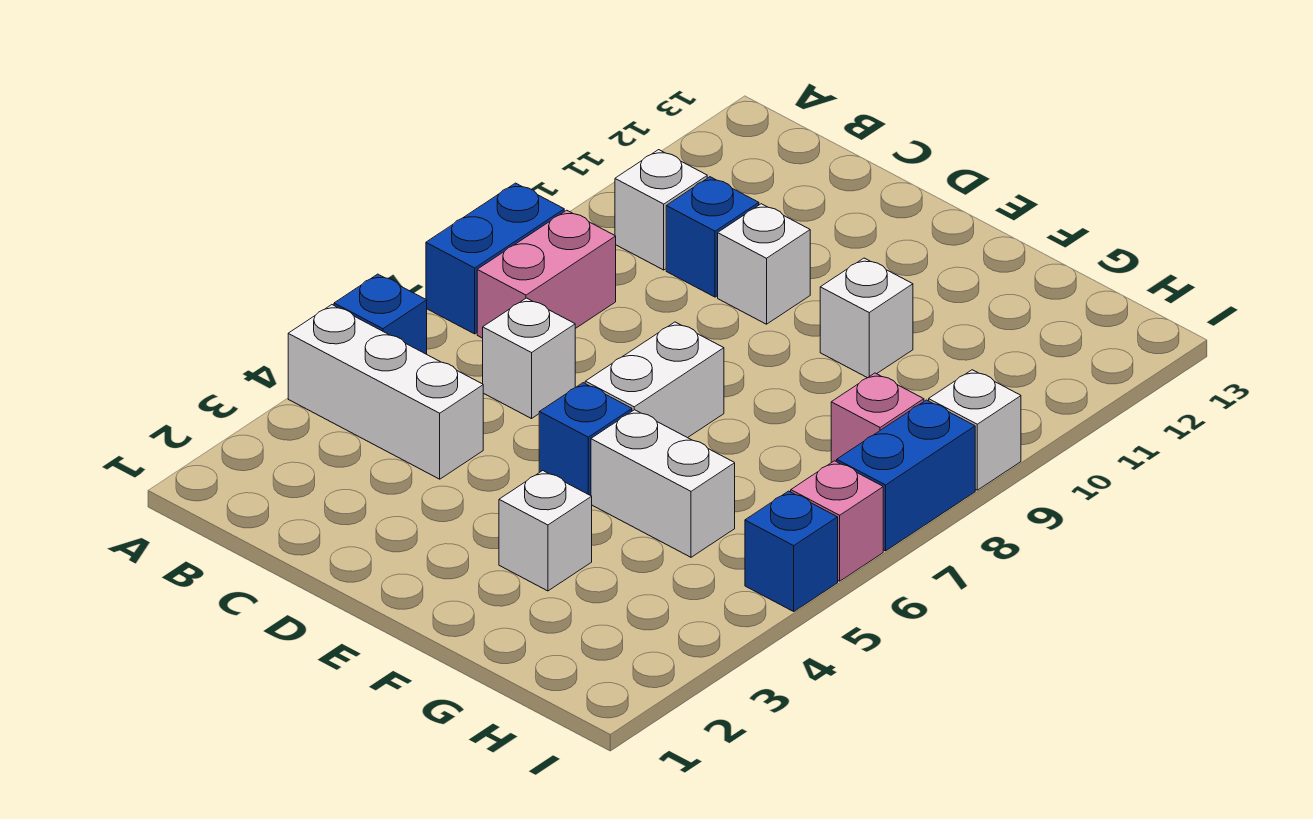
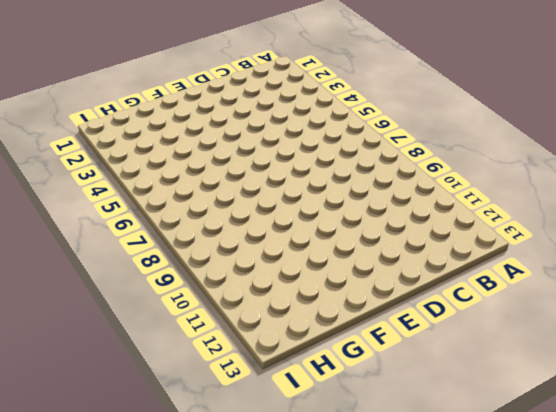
none -> white brick A4:C4 level 1
none -> blue brick A5 level 1
none -> blue brick A7:A8 level 1

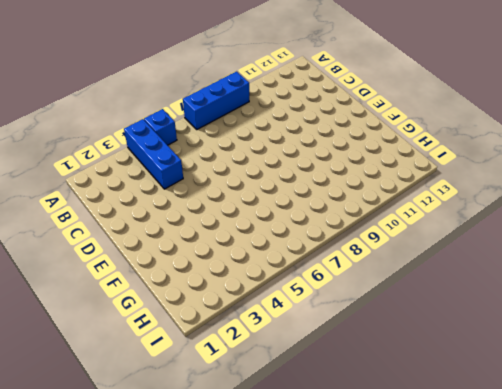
blue brick A4:C4 level 1 -> white brick A4:C4 level 1
blue brick A7:A9 level 1 -> blue brick A7:A8 level 1
none -> pink brick B7:B8 level 1
none -> white brick B10 level 1
none -> white brick C6 level 1

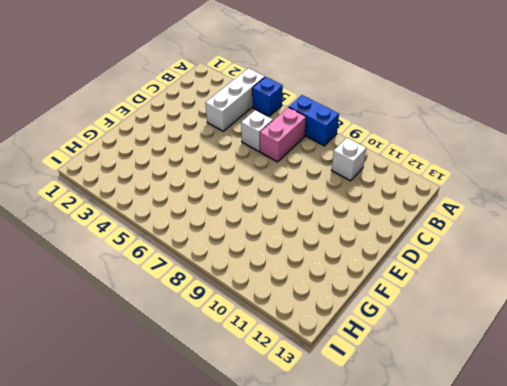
pink brick B7:C7 level 1 -> pink brick B7:B8 level 1
none -> blue brick C10 level 1
none -> white brick D10 level 1
none -> blue brick E5 level 1

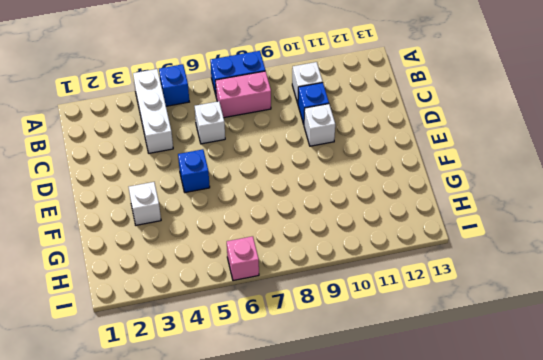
none -> white brick E6:E7 level 1
none -> white brick F5:G5 level 1
none -> white brick F10 level 1

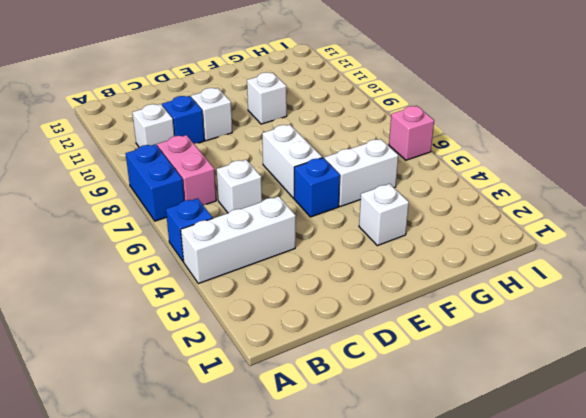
none -> pink brick H8 level 1
none -> blue brick I5 level 1
none -> blue brick I7:I8 level 1

